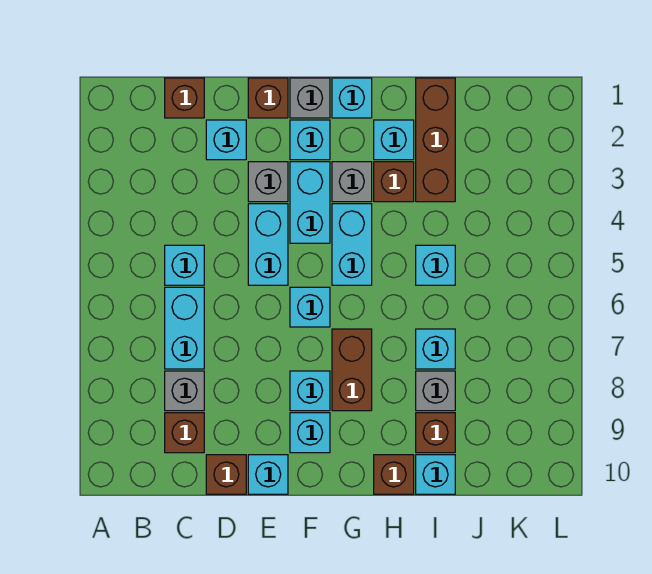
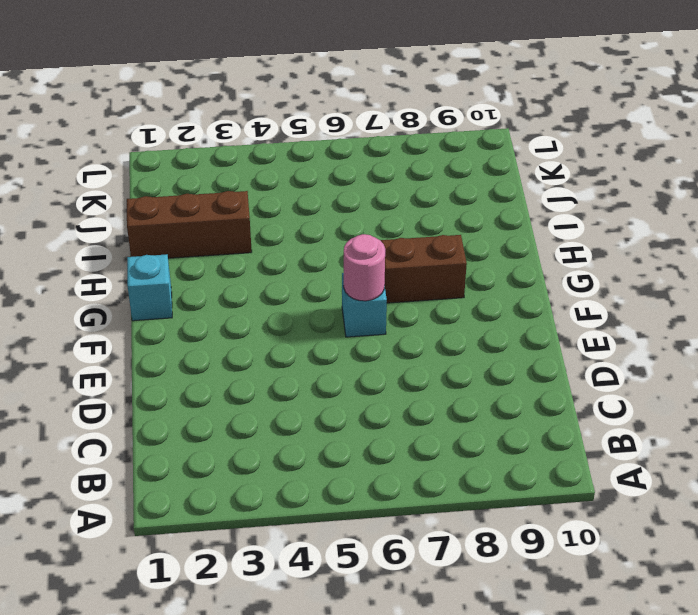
pink round brick F6 level 2 -> none
none -> brown brick C1 level 1
none -> cyan brick C5 level 1
none -> cyan brick C6:C7 level 1
none -> grey brick C8 level 1

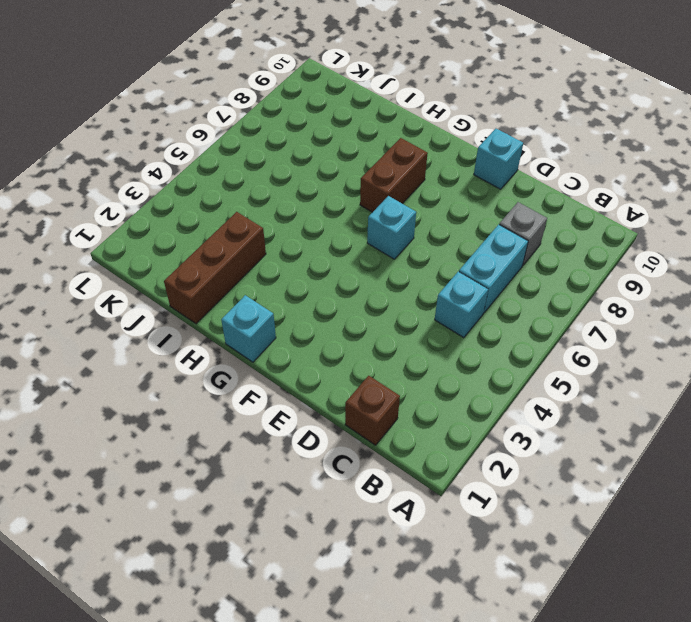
none -> brown brick C9 level 1
none -> cyan brick D2 level 1
none -> brown brick D10 level 1
none -> brown brick E1 level 1

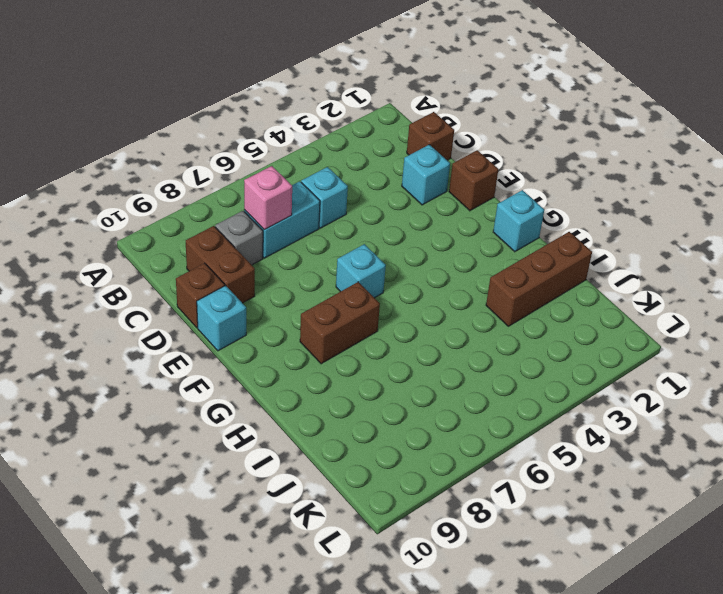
pink brick C7 level 2 -> none
brown brick C9:D9 level 1 -> brown brick C9 level 1
none -> grey brick E3 level 1
none -> cyan brick E4:E5 level 1
none -> grey brick F1 level 1
none -> cyan brick F2 level 1

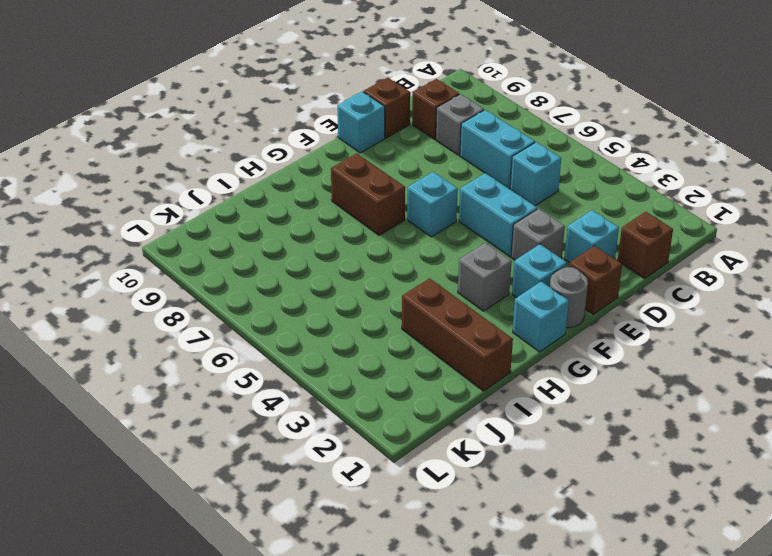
grey round brick F1 level 1 -> grey brick F1 level 1
none -> cyan brick F3:F4 level 1
none -> cyan brick F8 level 1
none -> cyan brick F9 level 1
none -> cyan brick G4:G5 level 1

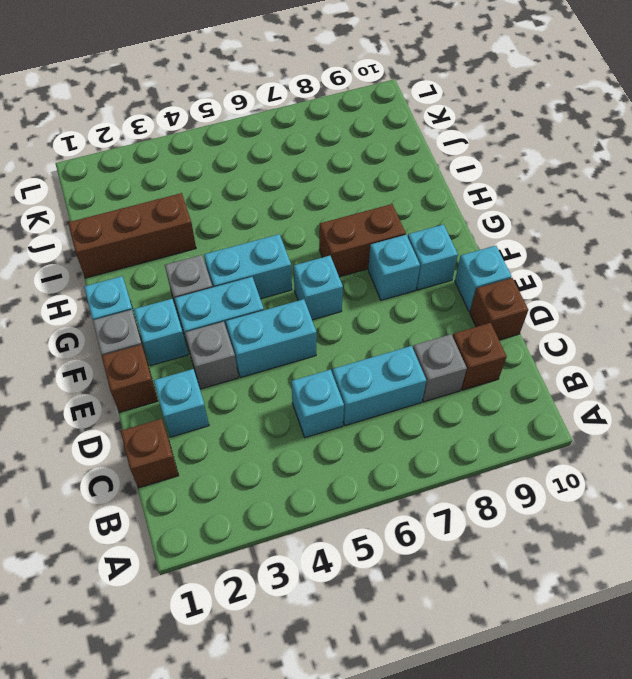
none -> cyan brick H2 level 1
none -> brown brick H3 level 1
none -> brown brick H10 level 1
none -> cyan brick I5 level 1

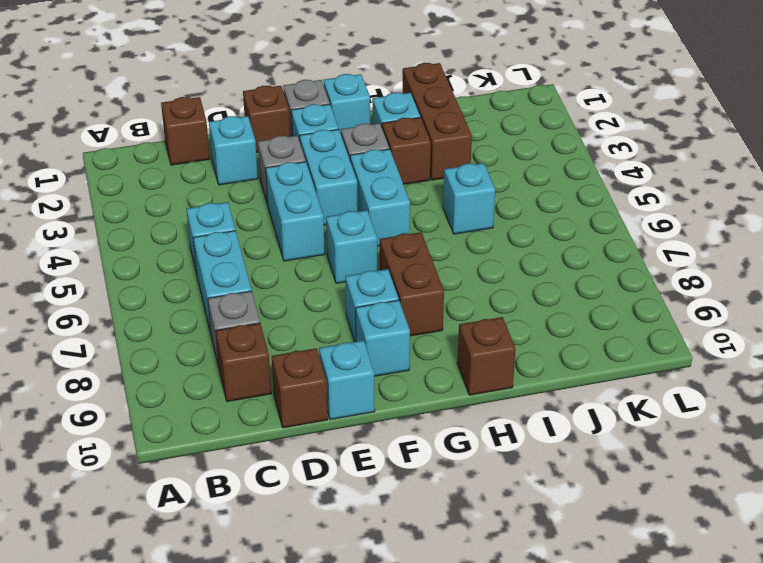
none -> cyan brick I7 level 1
none -> grey brick I8 level 1
none -> brown brick I9 level 1
none -> cyan brick I10 level 1

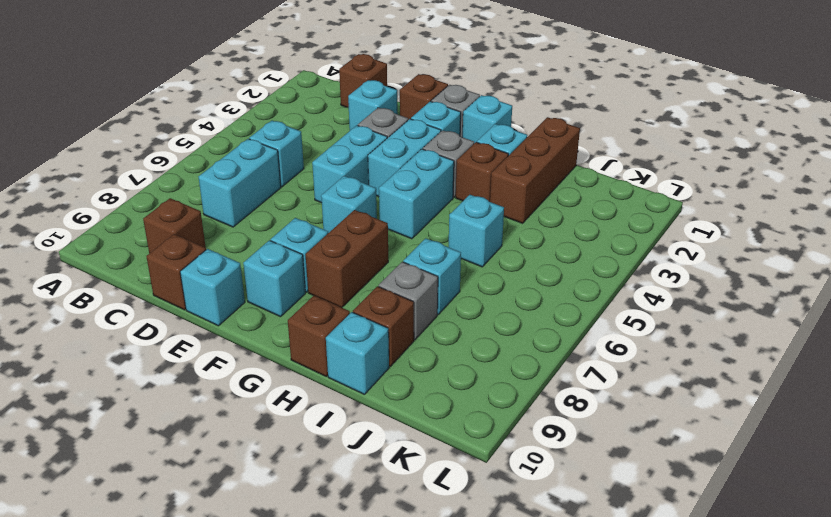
none -> grey brick C8 level 1

